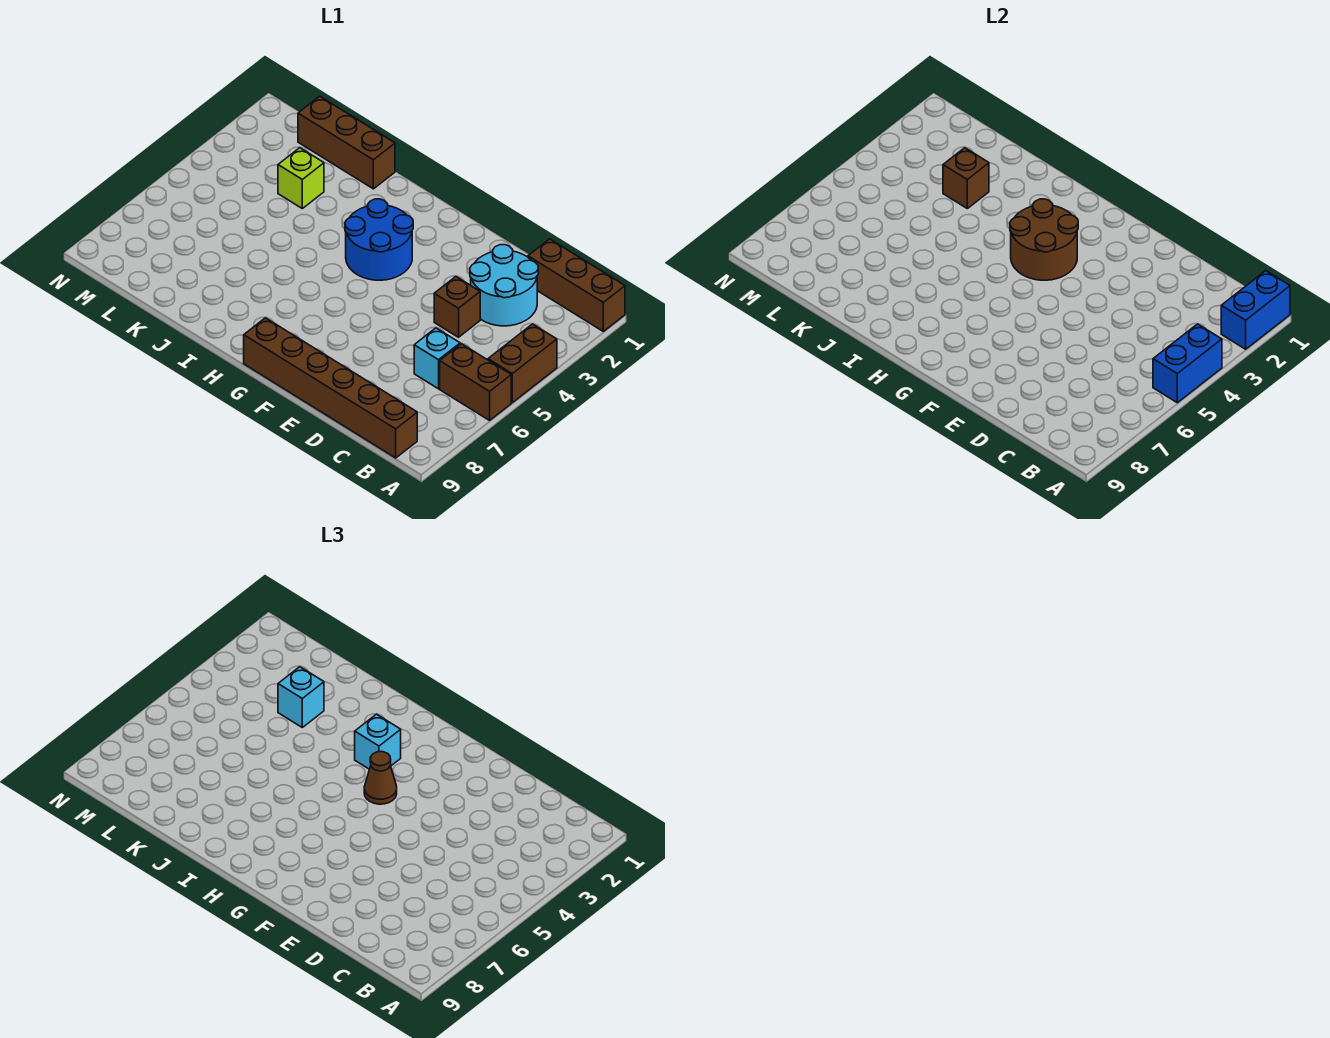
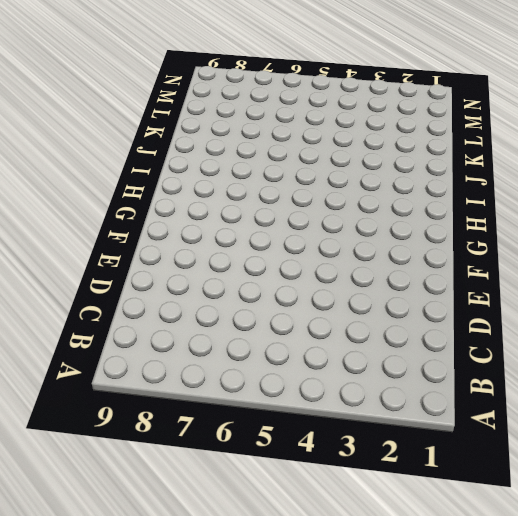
none -> brown brick A1:C1 level 1
none -> brown brick A4:A5 level 1
none -> brown brick A6:B6 level 1

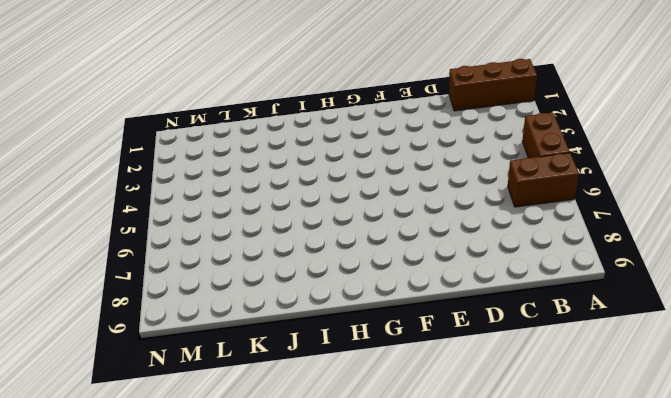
none -> brown brick B9:G9 level 1
none -> cyan round brick C2:D3 level 1
none -> cyan brick C6 level 1

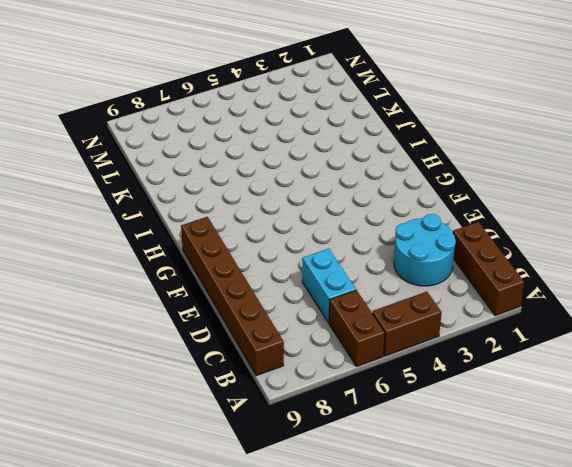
cyan brick C6:D6 level 1 -> cyan brick C6 level 1
none -> brown brick D4 level 1
none -> blue round brick G3:H4 level 1
none -> brown brick J1:L1 level 1

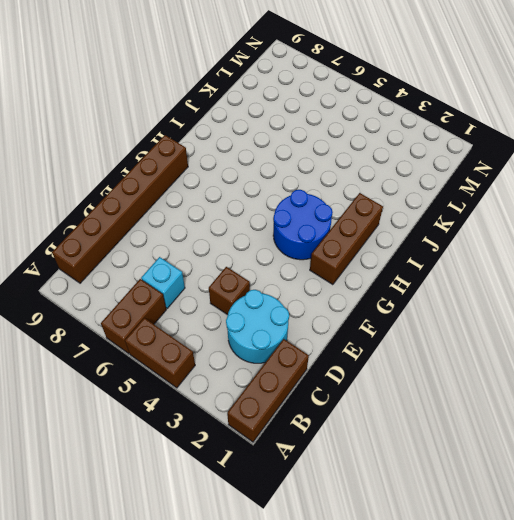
brown brick G2:I2 level 1 -> brown brick J1:L1 level 1
none -> lime brick K3 level 1
none -> blue brick A1:A2 level 2
none -> blue brick A4:A5 level 2

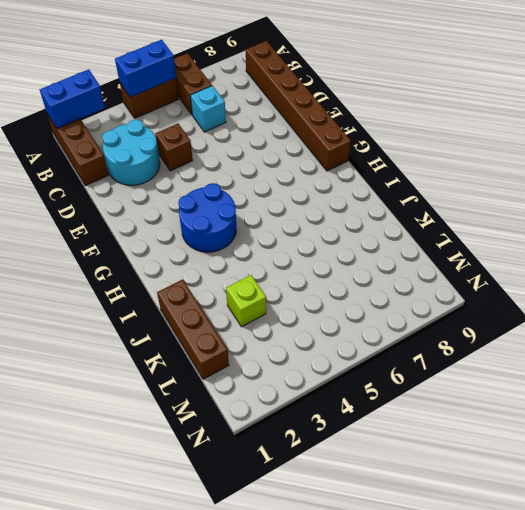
none -> brown round brick G3:H4 level 2
none -> brown brick K3 level 2
none -> brown cone G4 level 3

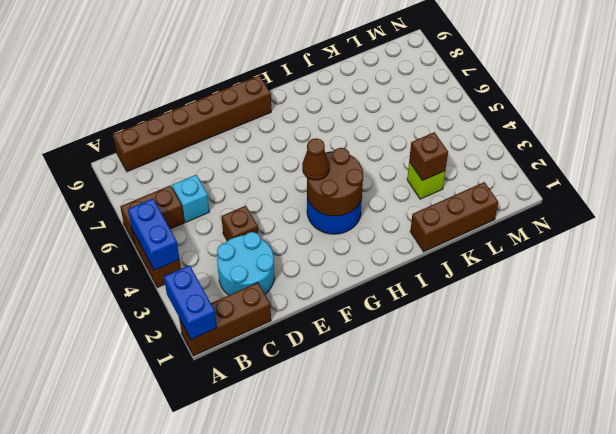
none -> cyan brick H3 level 3
none -> cyan brick K3 level 3

